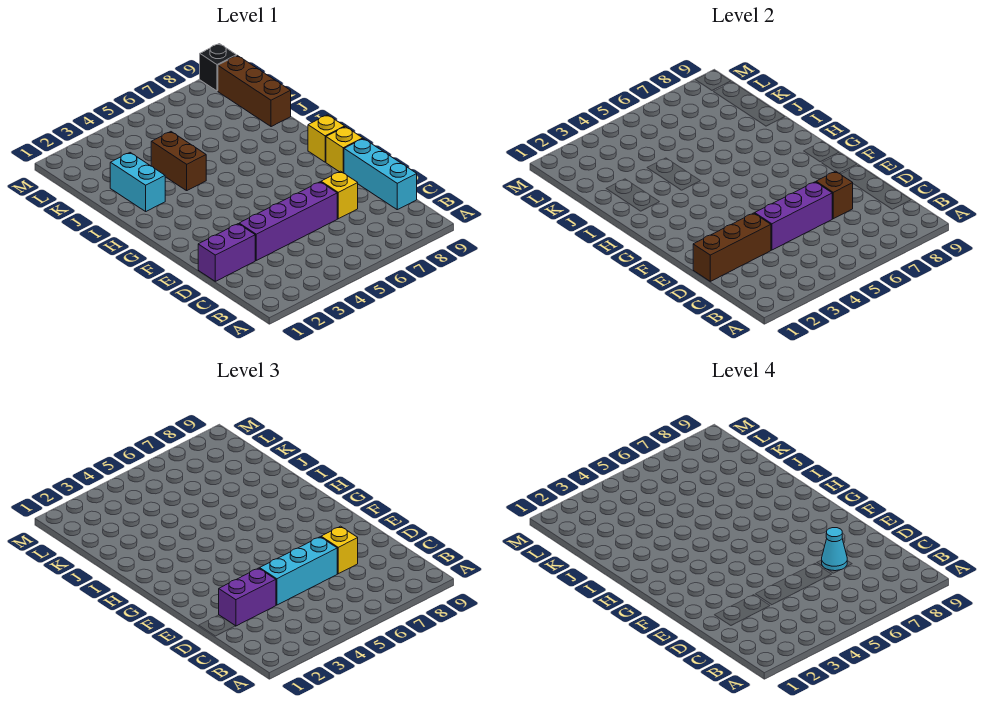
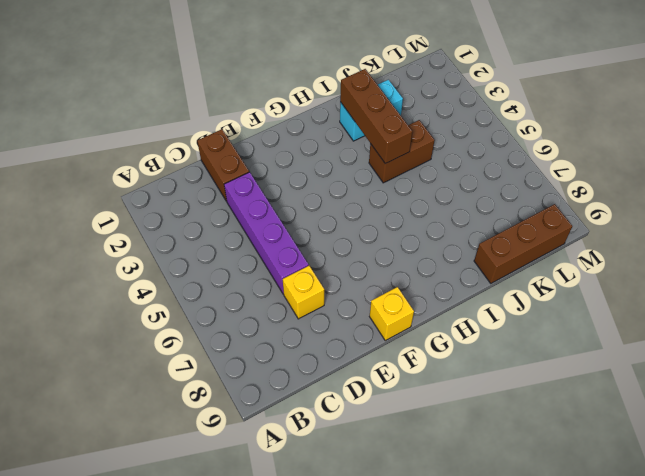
brown brick D1:D2 level 1 -> purple brick D1:D2 level 1
brown brick I2:I4 level 2 -> brown brick D1:D3 level 2
none -> cyan brick C9:E9 level 1
none -> yellow brick G9 level 1
none -> black brick M9 level 1

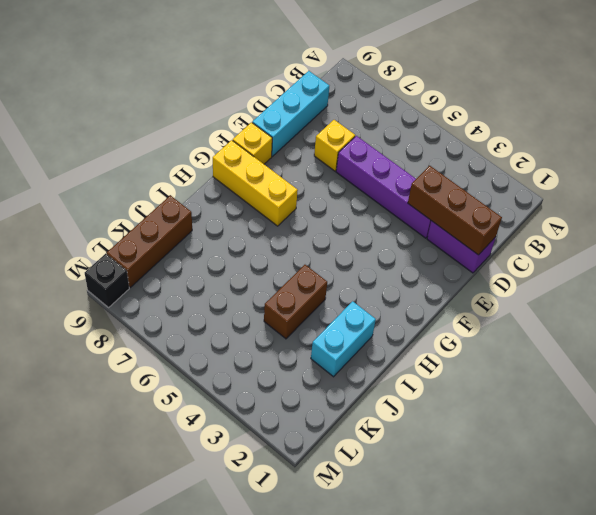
yellow brick G7:G9 level 1 -> yellow brick G9 level 1
none -> purple brick D4:D6 level 2
none -> brown brick D7 level 2
none -> purple brick D2:D3 level 3

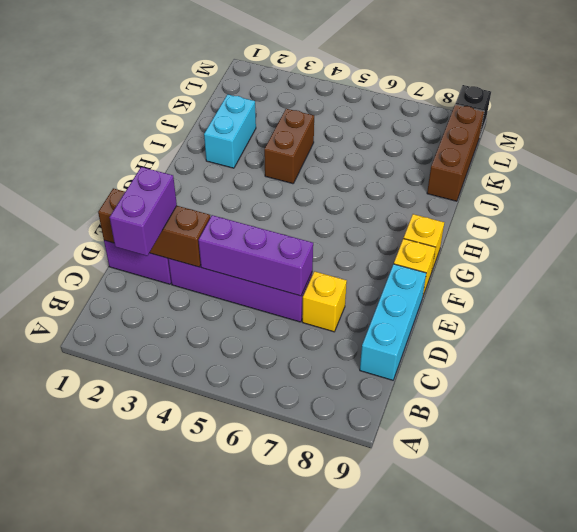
purple brick C2:D2 level 3 -> purple brick D2:D3 level 3
none -> brown brick D7 level 2
none -> cyan brick D4:D6 level 3
none -> yellow brick D7 level 3

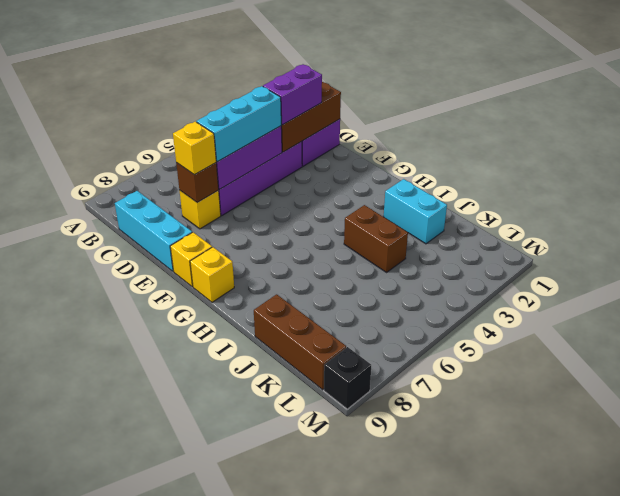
none -> cyan cone D7 level 4

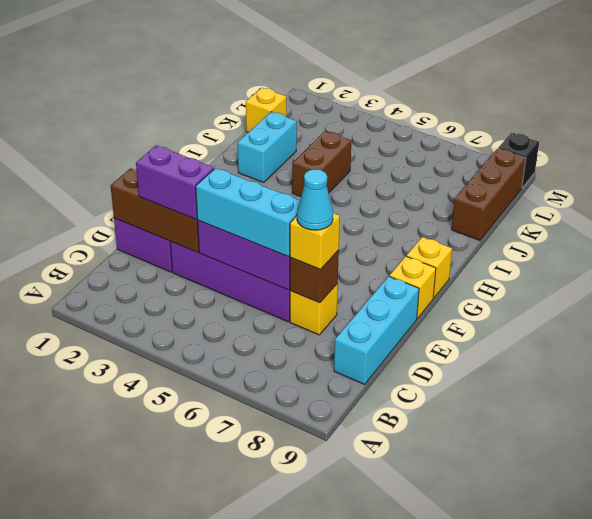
yellow brick K1 level 1 -> none

